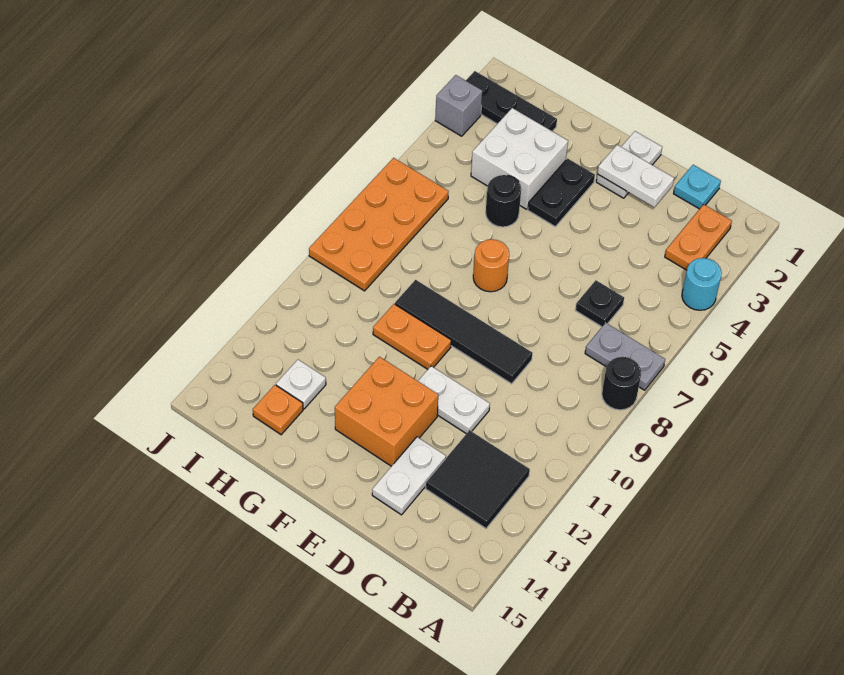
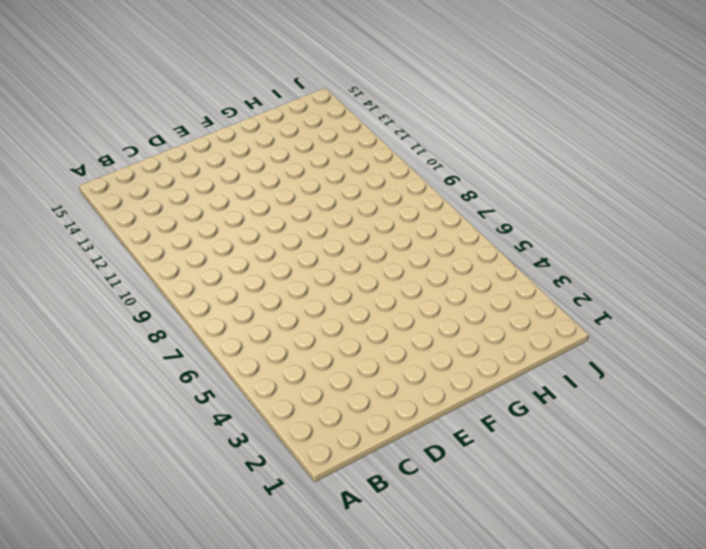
none -> cyan round brick A4 level 1
none -> grey plate A7:B7 level 1
none -> black round brick A8 level 1

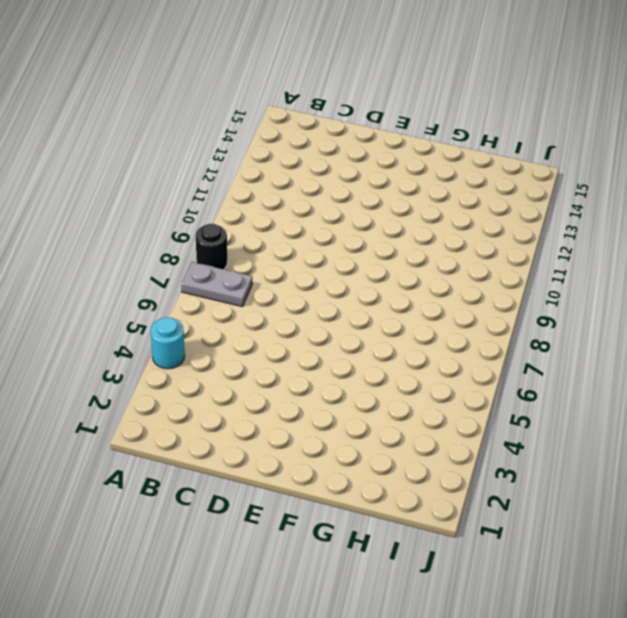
none -> orange plate B2:B3 level 1
none -> black tile B12:C13 level 1
none -> cyan plate C1 level 1

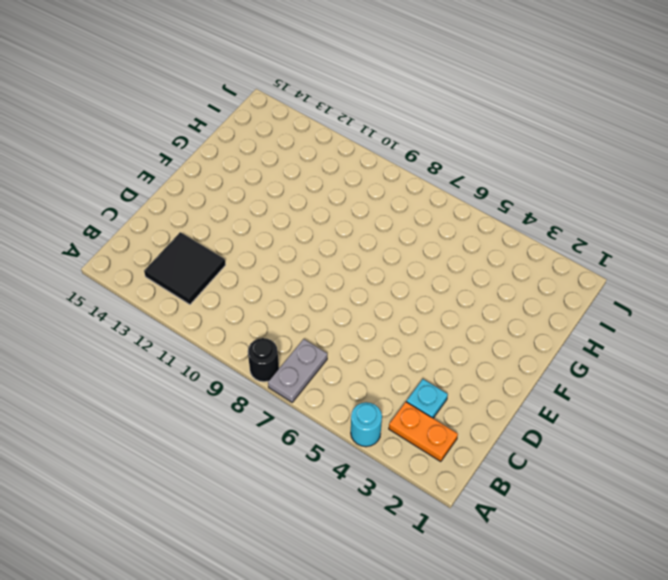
cyan plate C3 level 1 -> cyan plate C1 level 1
none -> black plate C6 level 1
none -> black tile D9:G9 level 1
none -> white plate D11:E11 level 1

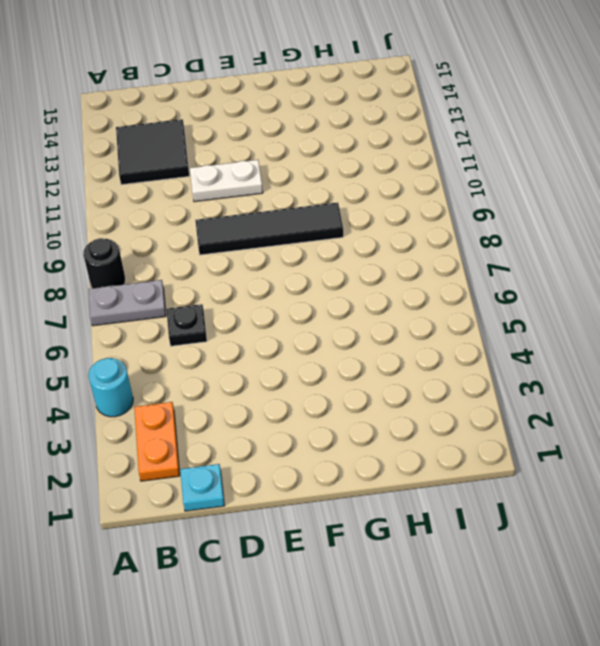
none -> white plate D13:D14 level 1
none -> white plate E1:E2 level 1
none -> orange brick E12:F13 level 1

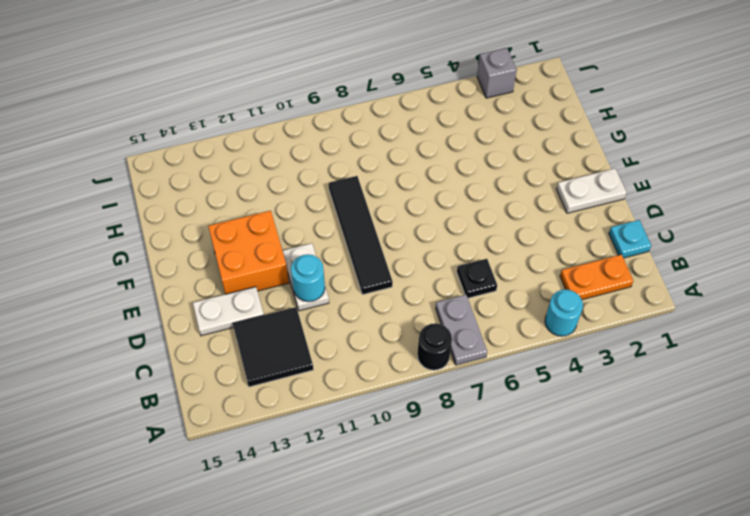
cyan round brick D11 level 2 -> none
none -> black plate F3:F4 level 1
none -> orange round brick F7 level 1
none -> orange plate F10:G10 level 1

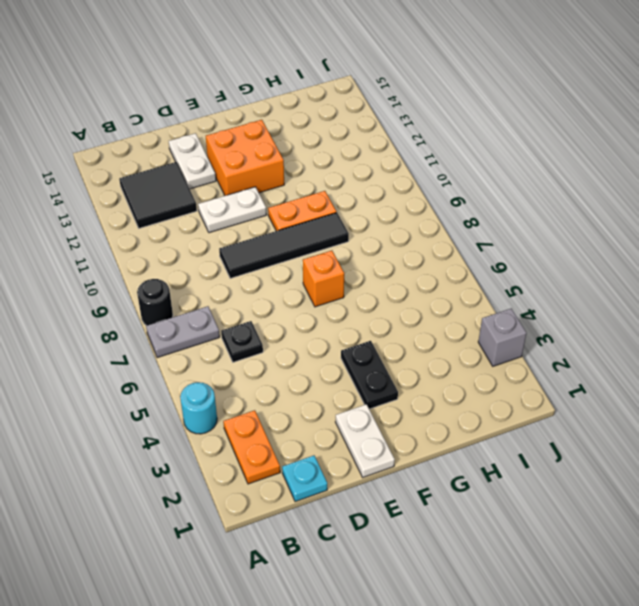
orange brick F7 level 1 -> orange round brick F7 level 1
none -> white brick G3:H4 level 1
none -> black round brick G5 level 1
none -> black plate H2:J2 level 1

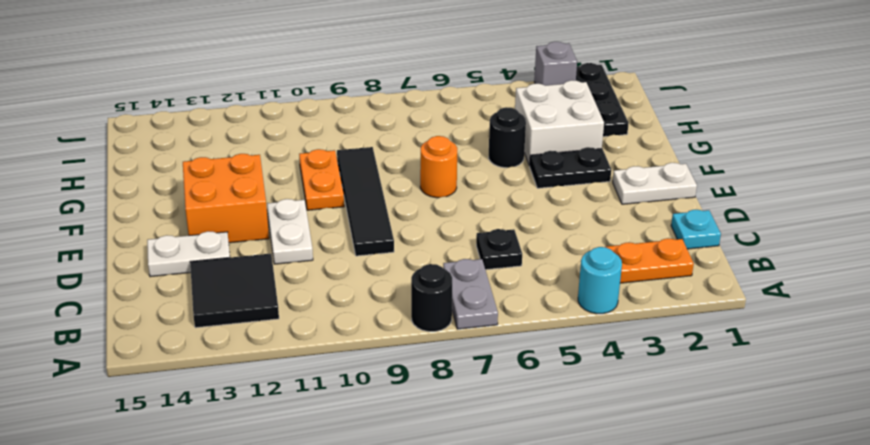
none -> white plate H13 level 1
none -> orange plate H14 level 1
none -> orange plate I6:J9 level 1

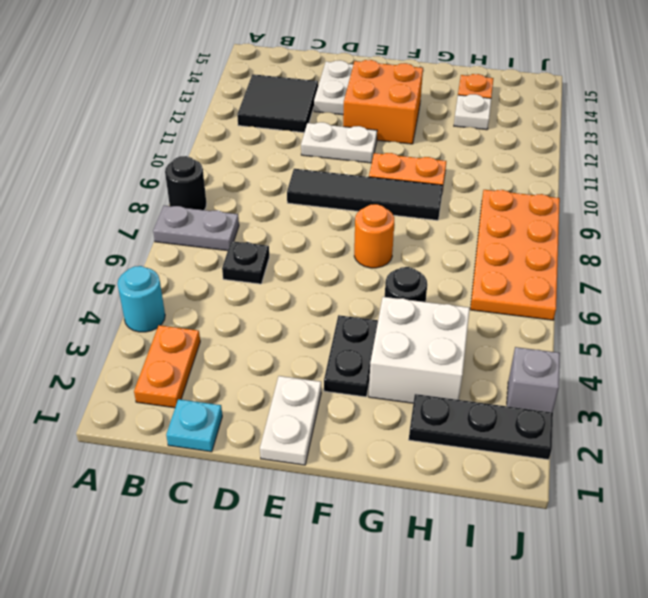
none -> white plate D2:E2 level 2

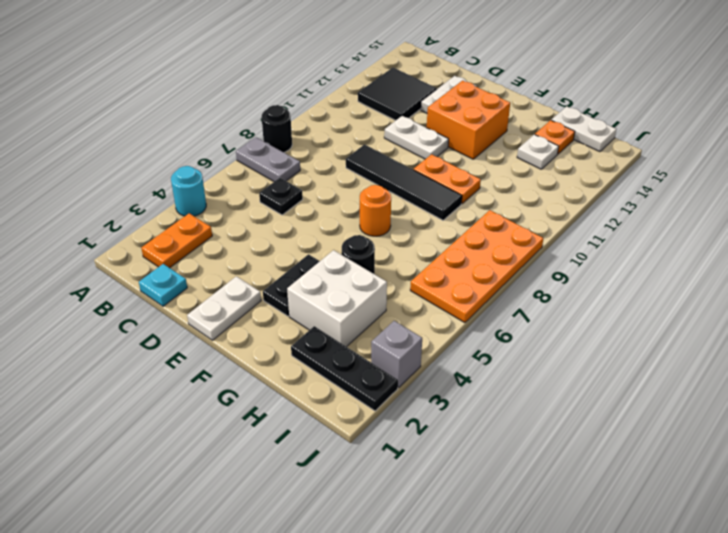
white plate H15:I15 level 1 -> white plate D2:E2 level 2

